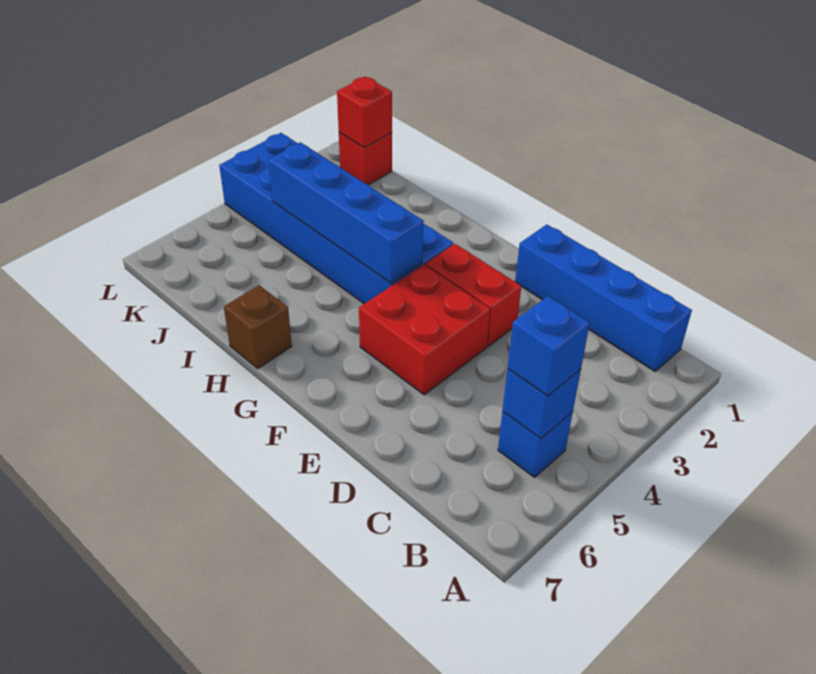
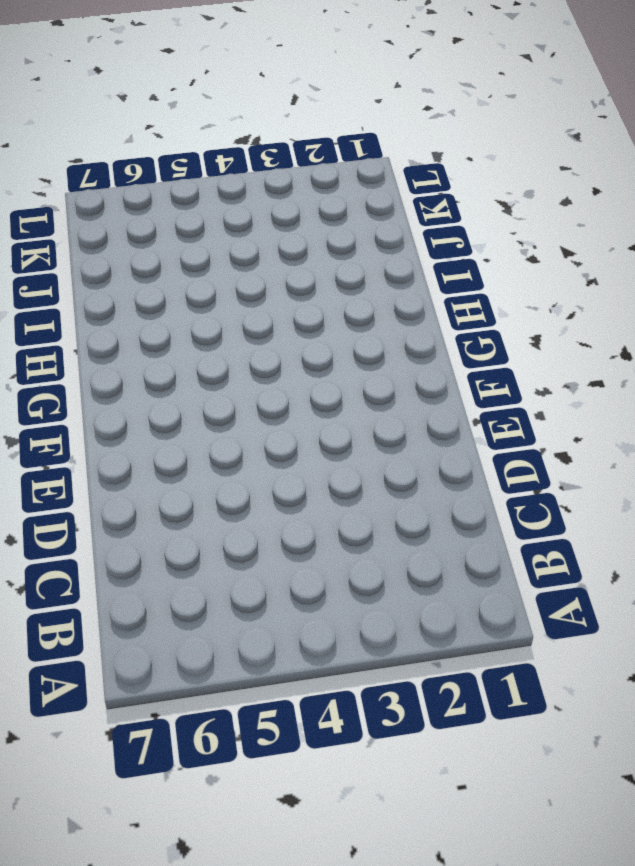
none -> blue brick B1:E1 level 1
none -> blue brick B5 level 1

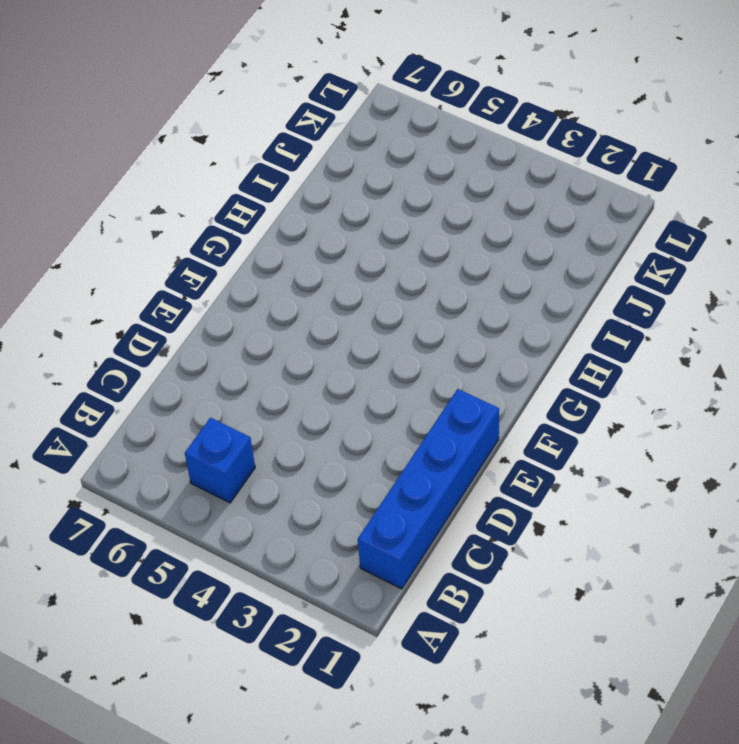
none -> red brick E3:F3 level 1
none -> red brick E4:F5 level 1

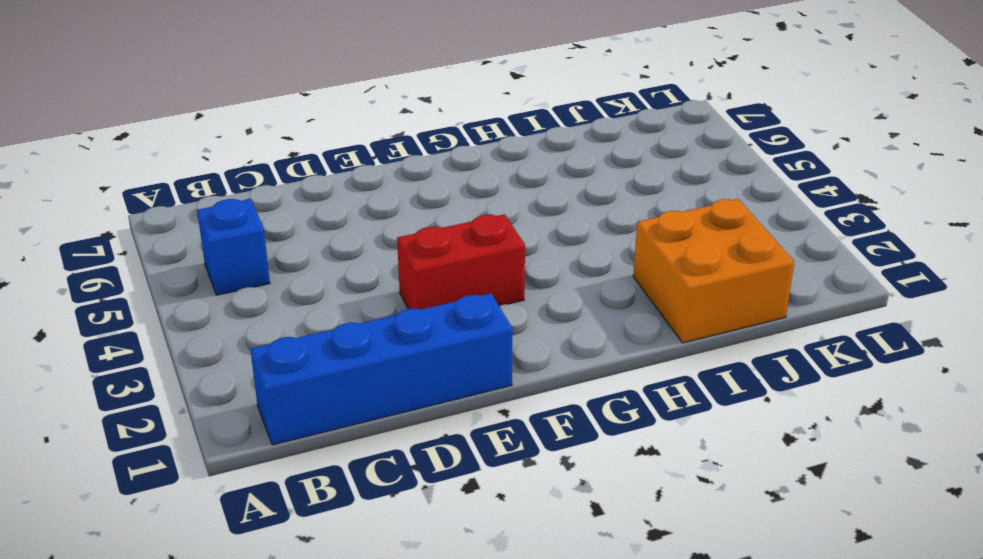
orange brick I1:J2 level 1 -> none
none -> red brick E4:F5 level 1
none -> blue brick G3:L4 level 1

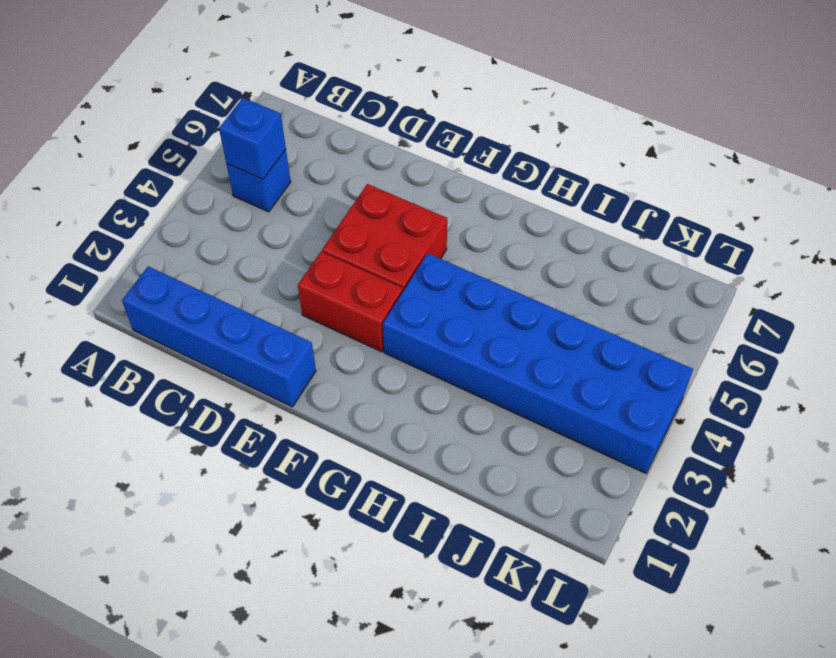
none -> brown brick H7 level 1
none -> red brick K1 level 1

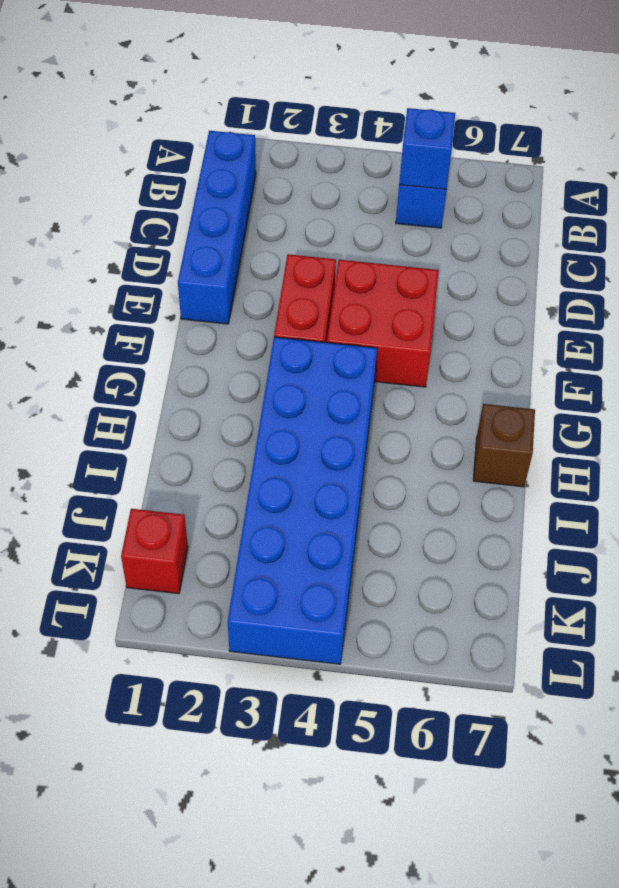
none -> blue brick G4:J4 level 2
none -> red brick K1 level 2

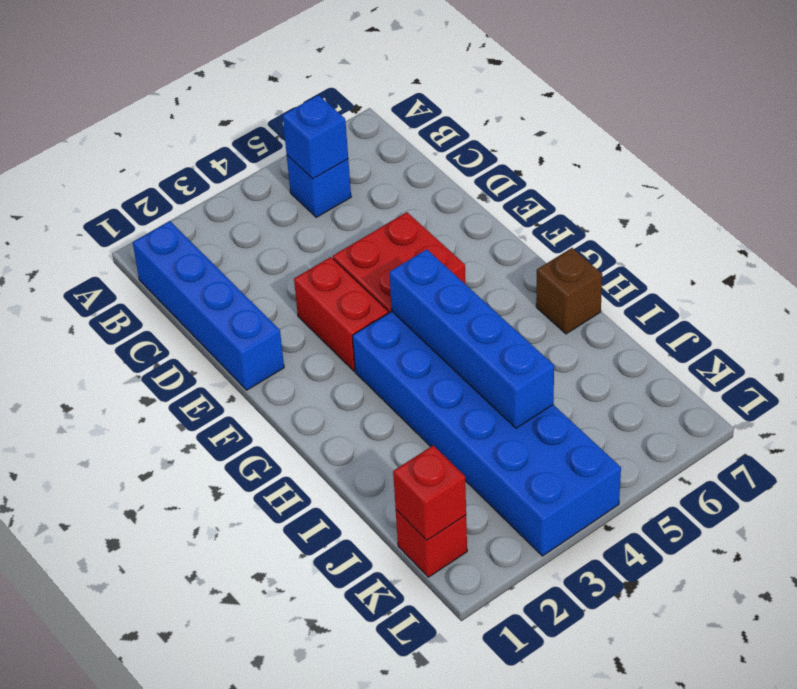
none -> blue brick B5 level 3

